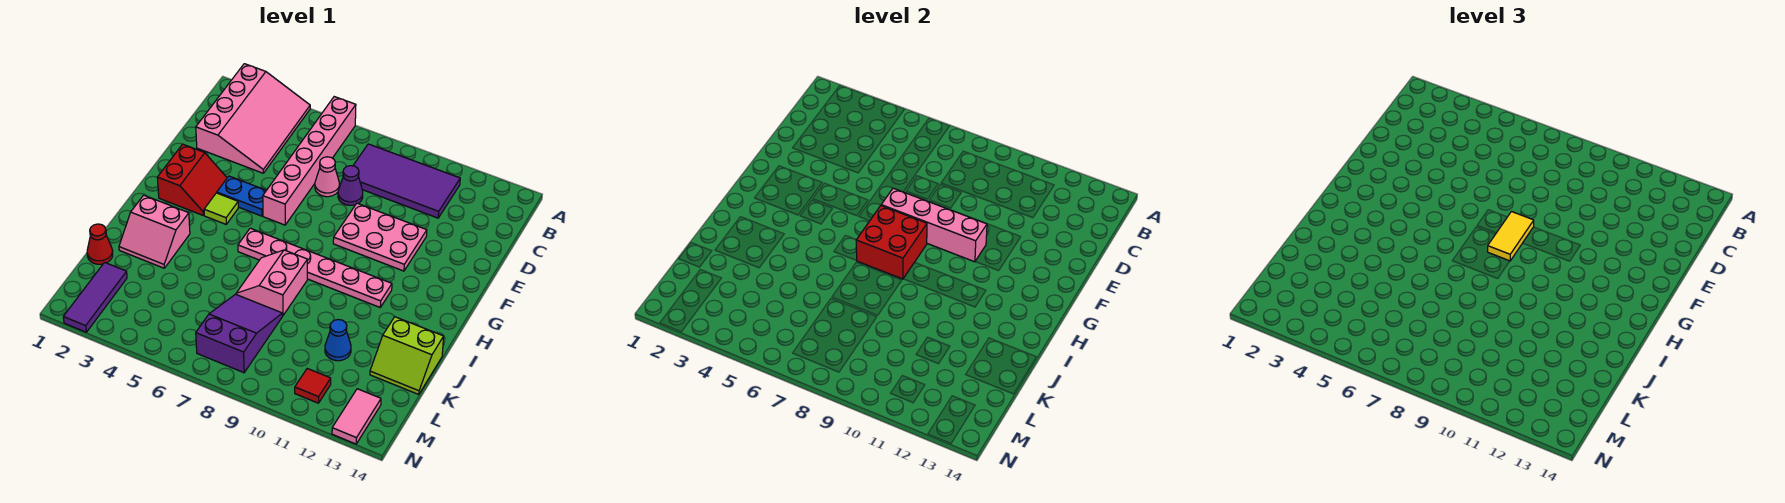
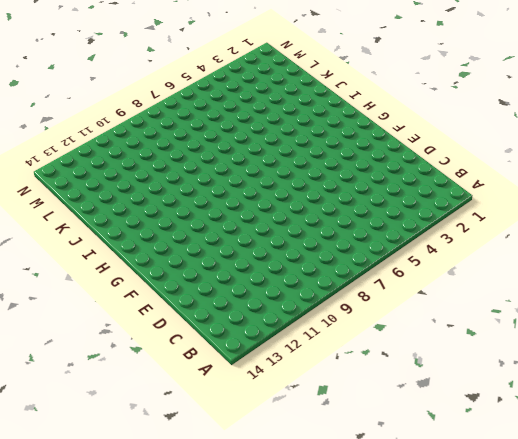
none -> pink slope A2:D4 level 1 top 2
none -> pink brick A6:F6 level 1
none -> purple tile B8:C11 level 1

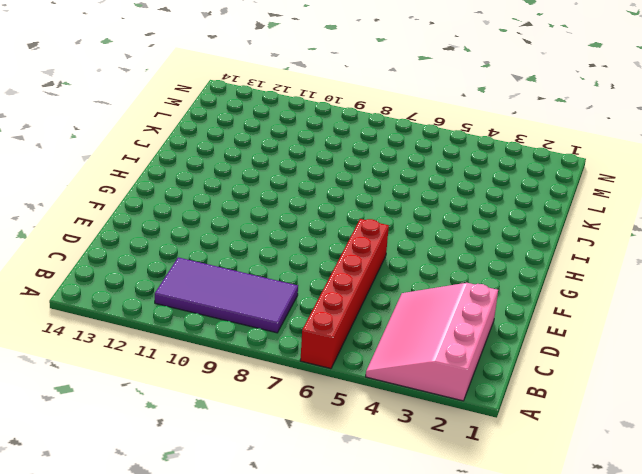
red brick A6:F6 level 1 -> pink brick A6:F6 level 1
none -> pink cone D7 level 1
none -> purple cone D8 level 1
none -> pink plate E9:F11 level 1

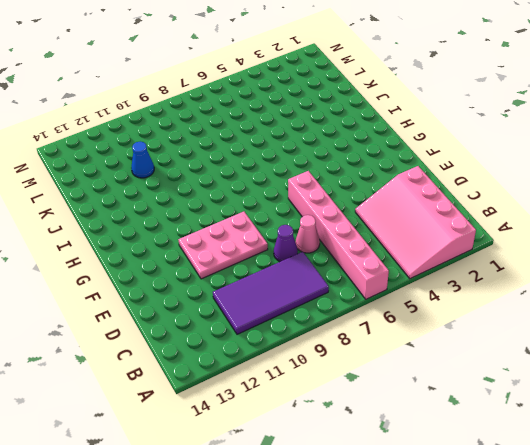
none -> red slope F2:G3 level 1 top 2
none -> blue plate F4:F5 level 1
none -> lime tile G4 level 1

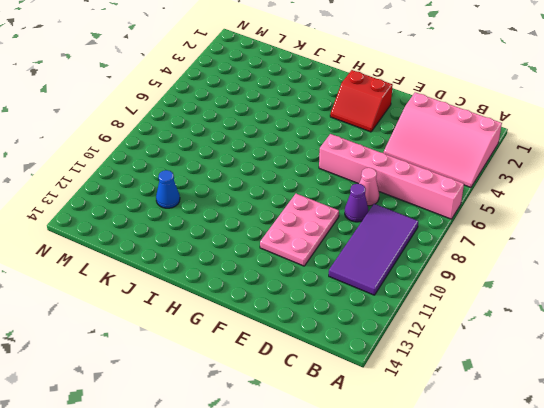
none -> blue plate F4:F5 level 1
none -> lime tile G4 level 1
none -> pink plate H6:H11 level 1

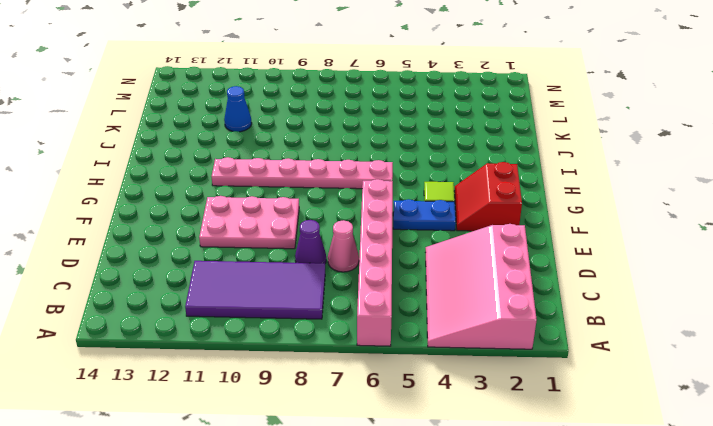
none -> pink slope I2:J3 level 1 top I
none -> pink slope I7:J8 level 1 top 8
none -> lime slope J13:K14 level 1 top J

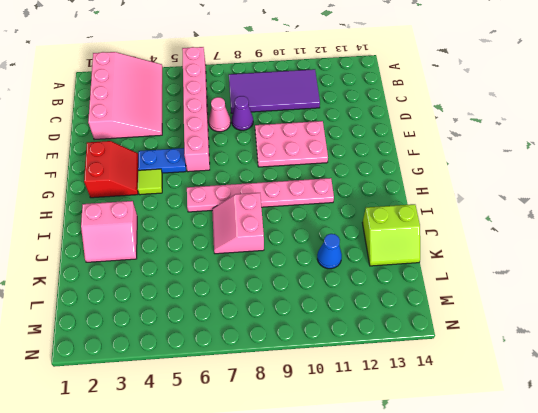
none -> red cone K1 level 1
none -> purple slope K7:M8 level 1 top M
none -> purple tile L2:N2 level 1

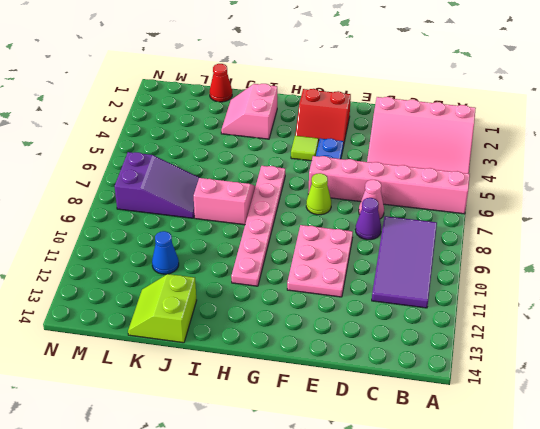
lime cone F7 level 1 -> none
none -> purple tile L2:N2 level 1
none -> red tile M11 level 1
none -> pink tile M13:N13 level 1

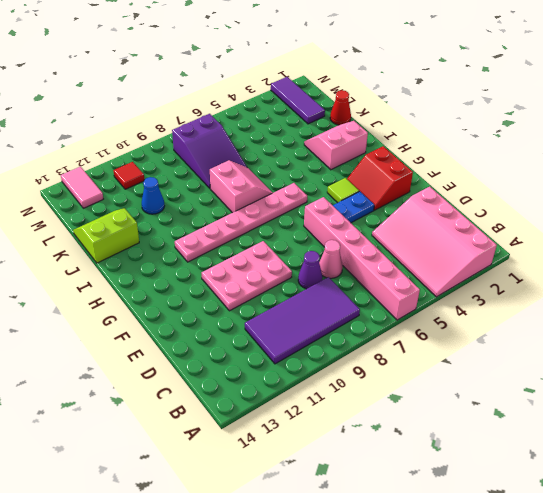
none -> pink brick F7:F10 level 2
none -> red brick G7:H8 level 2
none -> yellow tile F8:G8 level 3

